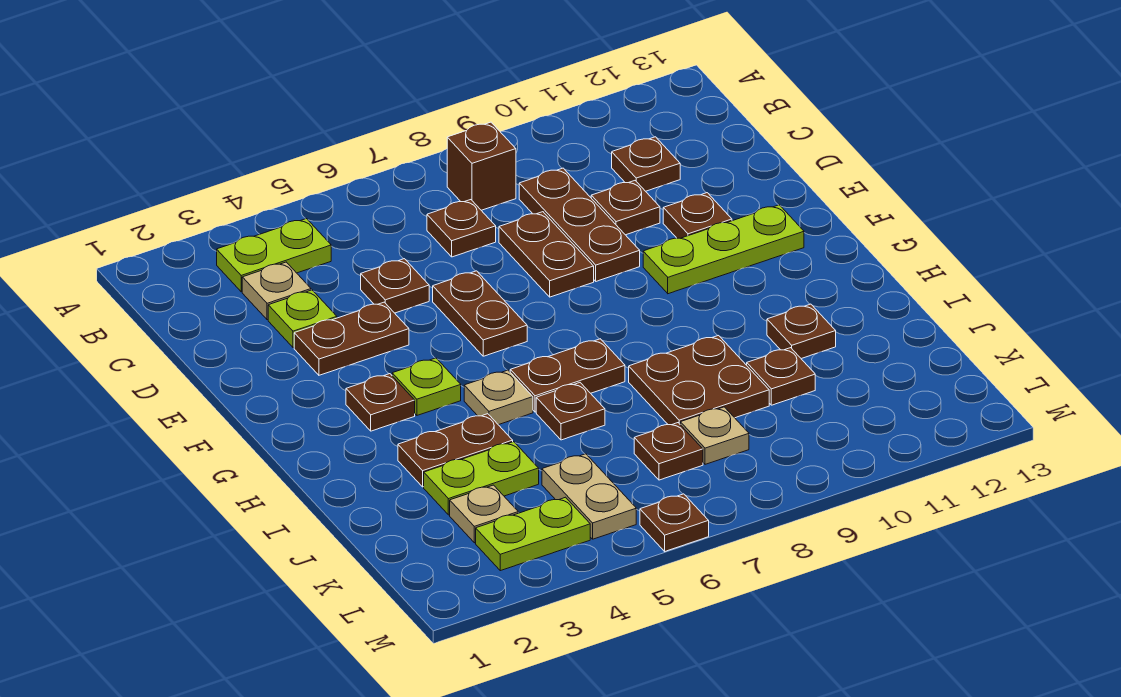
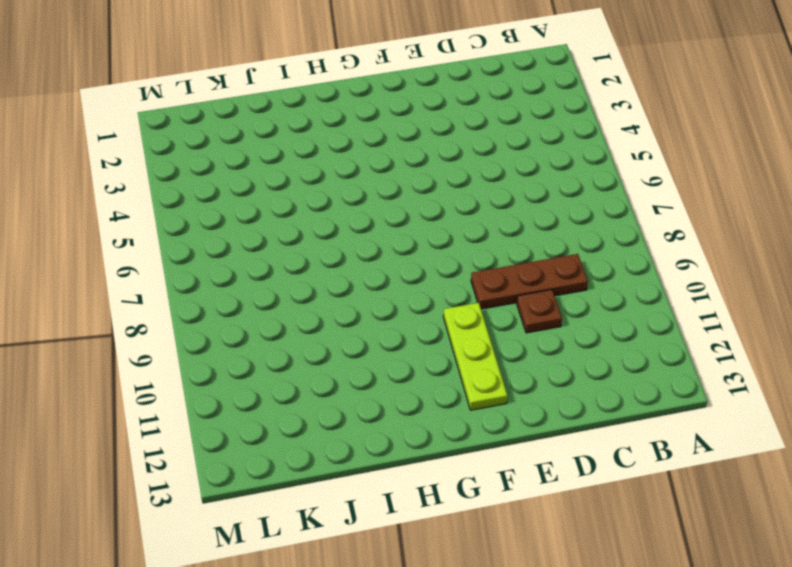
none -> lime plate B3:B4 level 1
none -> brown brick B8 level 1
none -> tan plate C3 level 1
none -> brown plate C7 level 1

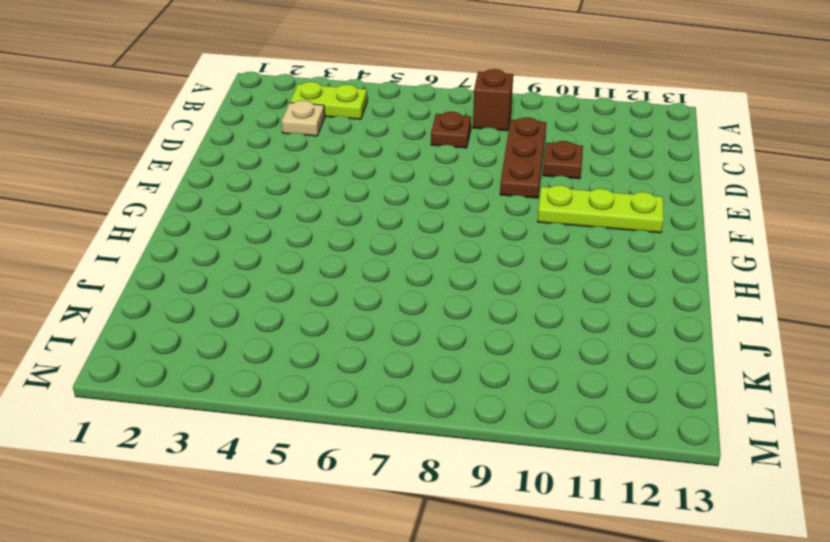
none -> brown plate C11 level 1
none -> lime plate D3 level 1
none -> brown plate D5 level 1
none -> brown plate D8:E8 level 1

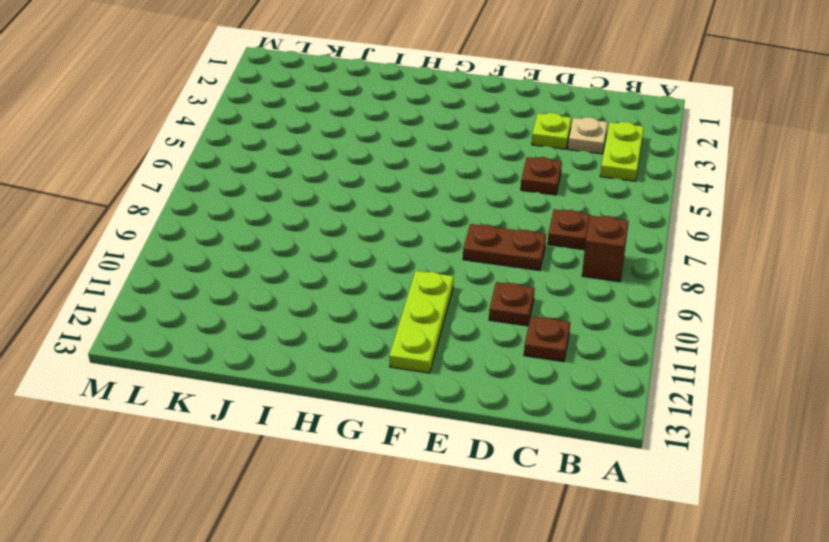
none -> brown plate C9:E9 level 1
none -> brown plate E3:E4 level 1
none -> brown plate E6:F6 level 1
none -> brown plate E11 level 1

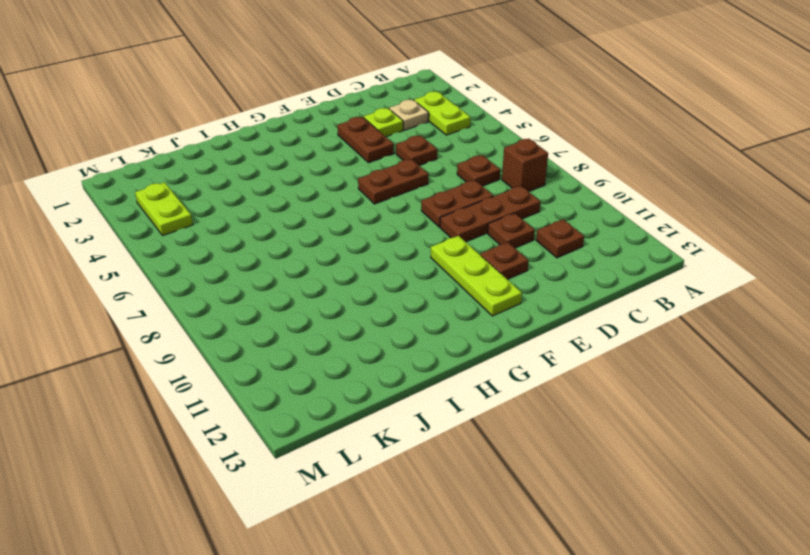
none -> brown plate G3 level 1
none -> lime plate G4 level 1
none -> tan plate H5 level 1
none -> brown plate H6:H7 level 1

